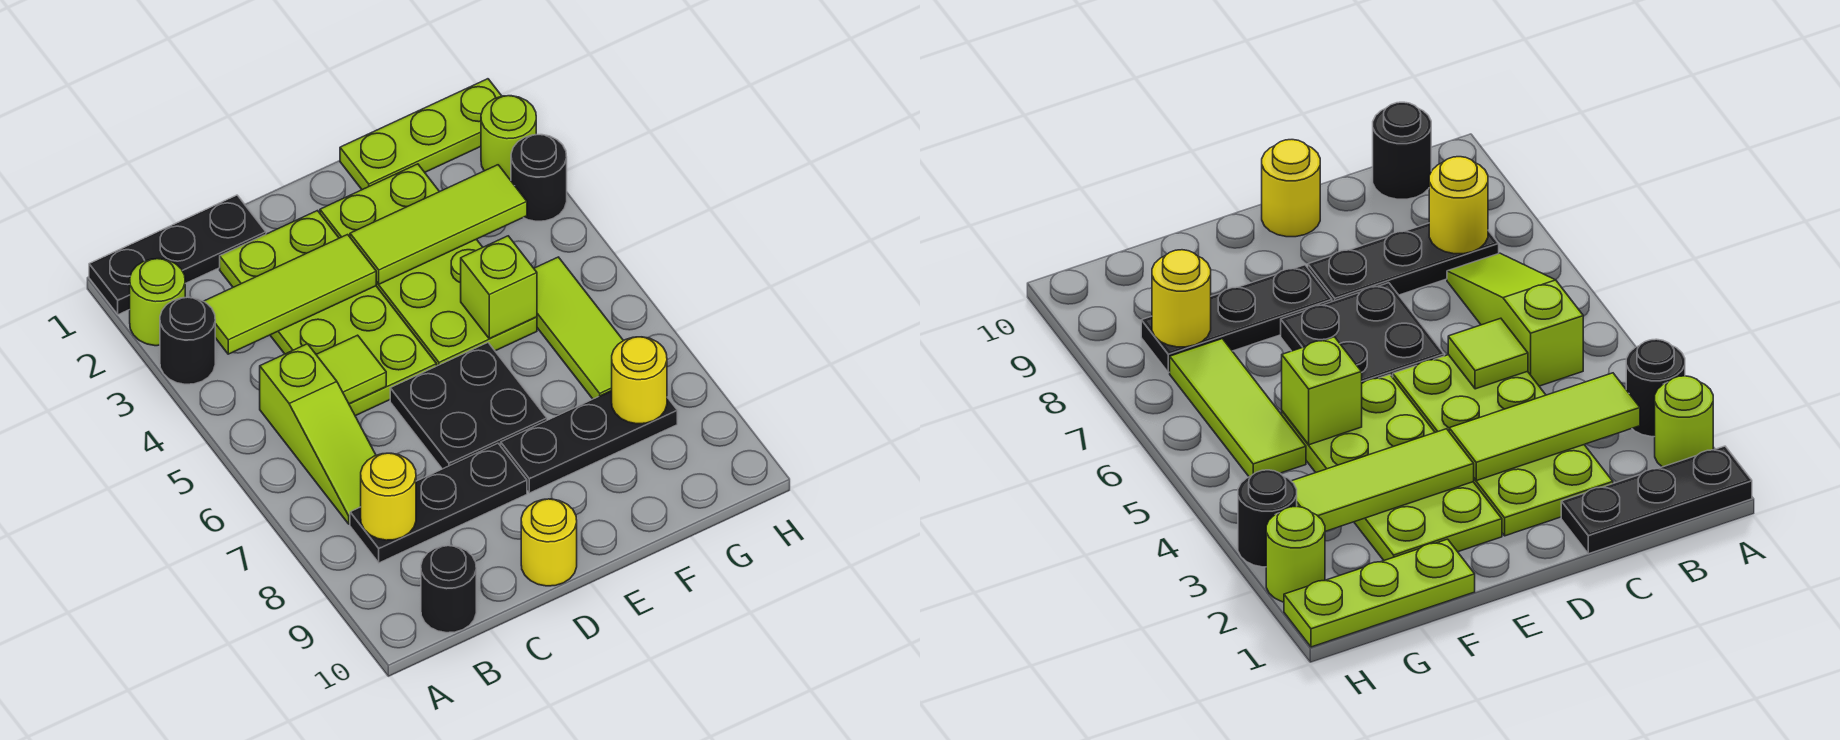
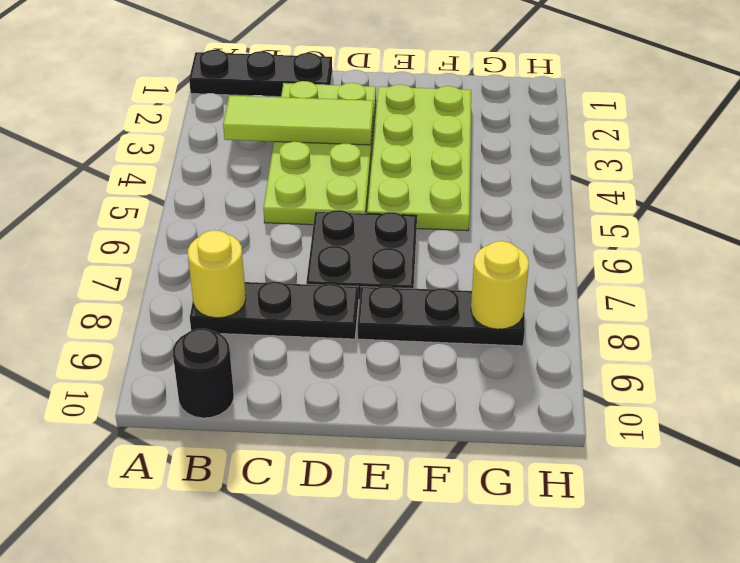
none -> lime round brick A2 level 1
none -> black round brick A3 level 1
none -> lime slope B5:B7 level 1 top 5

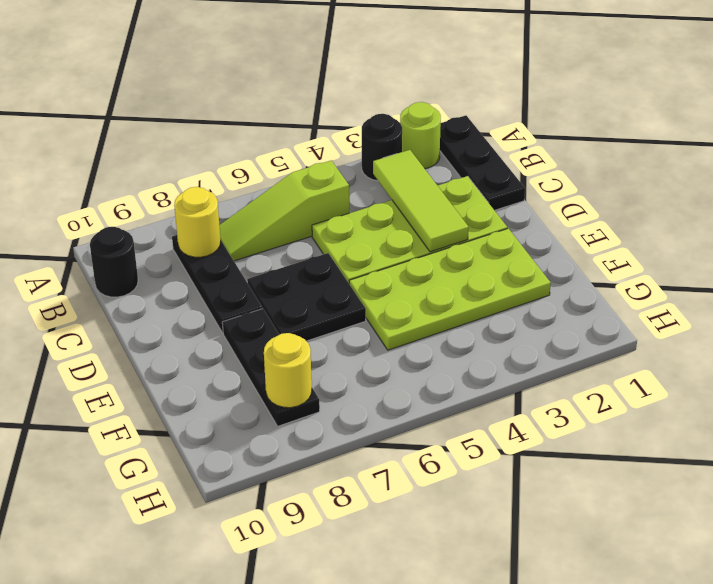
none -> yellow round brick D10 level 1
none -> lime plate F1:H1 level 1
none -> lime tile G5:G7 level 1

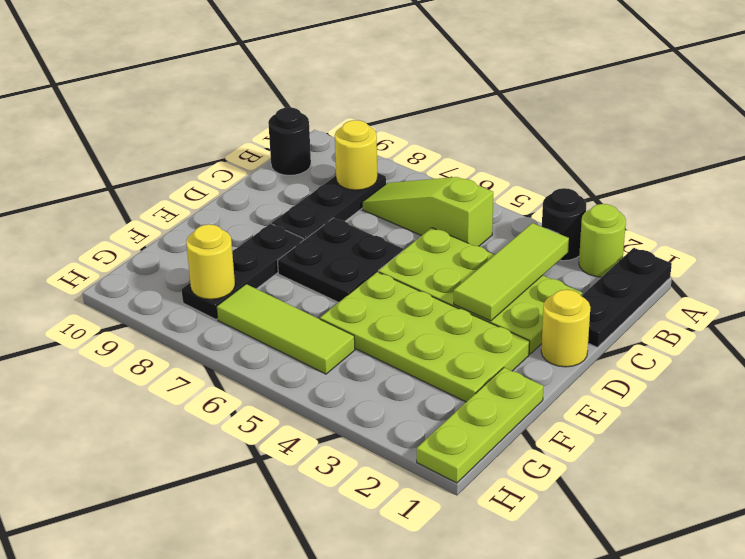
yellow round brick D1 level 1 -> yellow round brick D10 level 1
none -> lime round brick H2 level 1
none -> black round brick H3 level 1
none -> lime tile C5 level 2

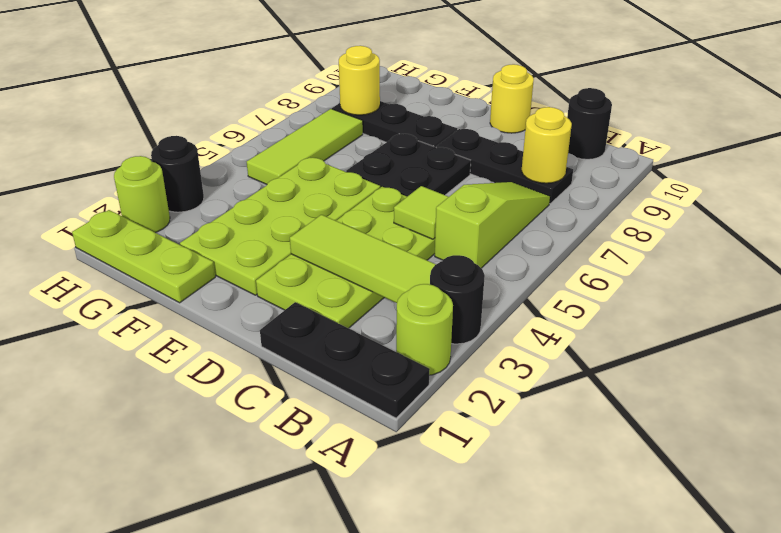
none -> lime tile E3:G3 level 2
none -> lime brick F5 level 2

